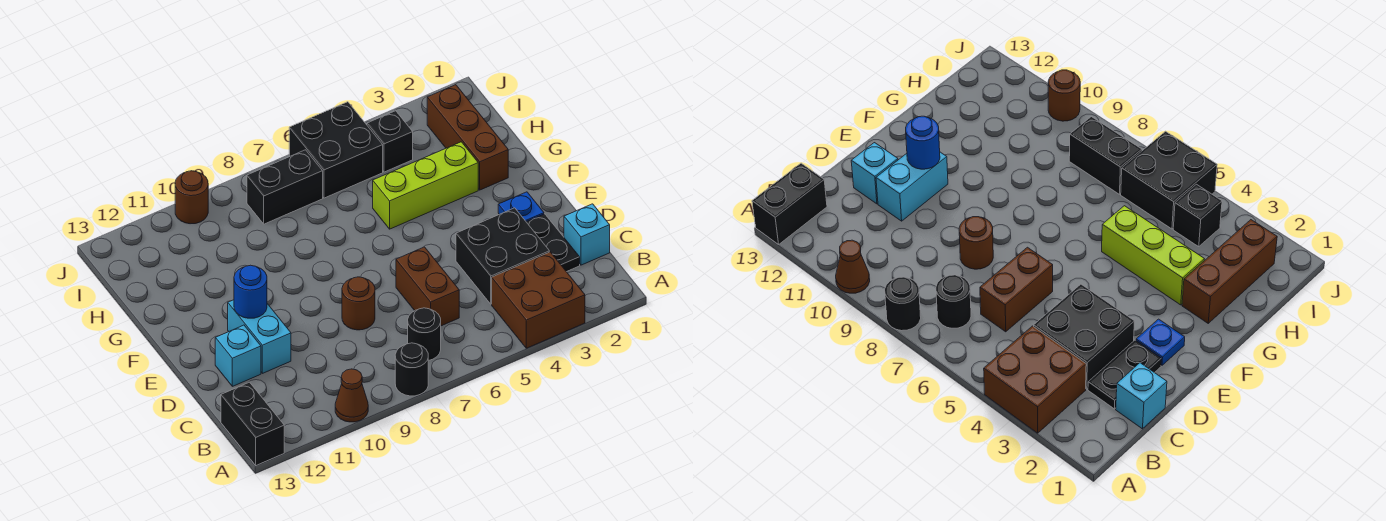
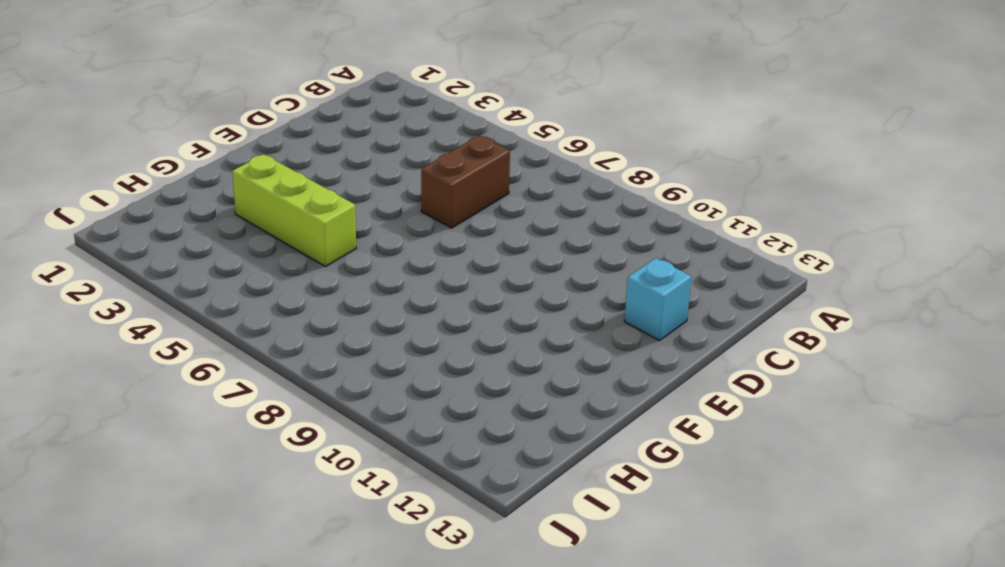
none -> brown brick A3:B4 level 1
none -> black round brick A8 level 1
none -> brown cone A10 level 1

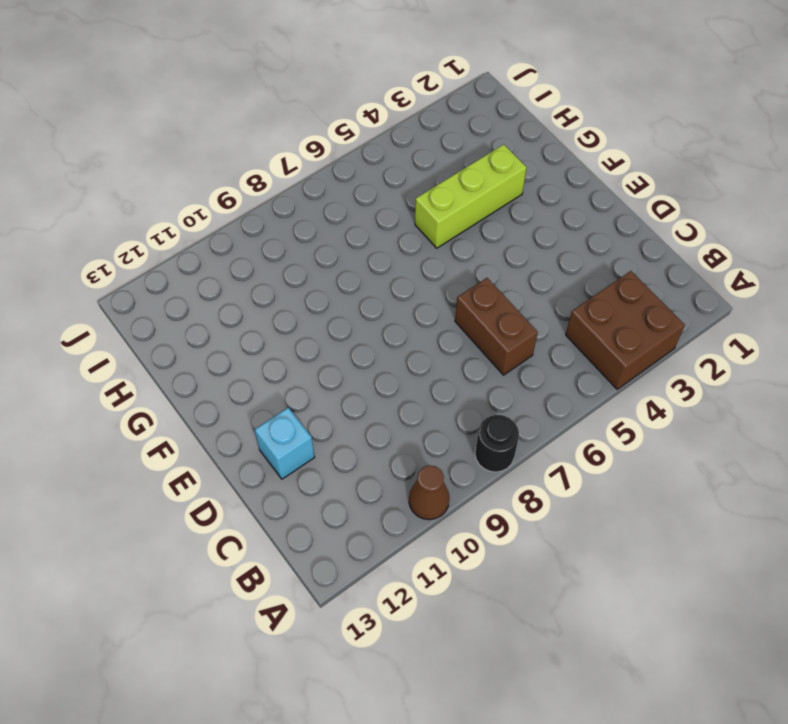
none -> black brick A13:B13 level 1
none -> black round brick B7 level 1
none -> cyan brick C1 level 1

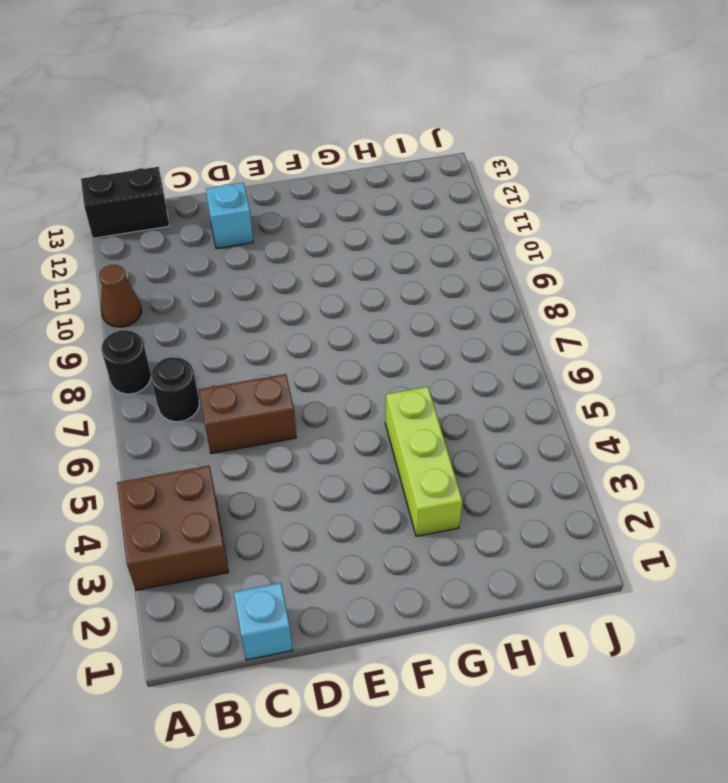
none -> black plate C2:D2 level 1
none -> black brick C3:D4 level 1
none -> brown round brick D8 level 1

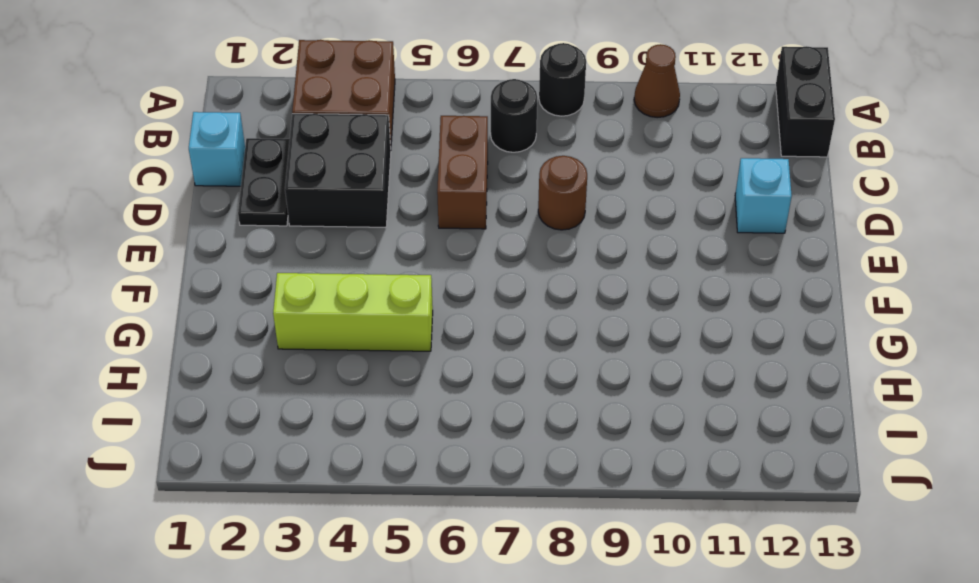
none -> cyan brick D11:E11 level 1
none -> blue plate E2 level 1
none -> brown brick G2:I2 level 1

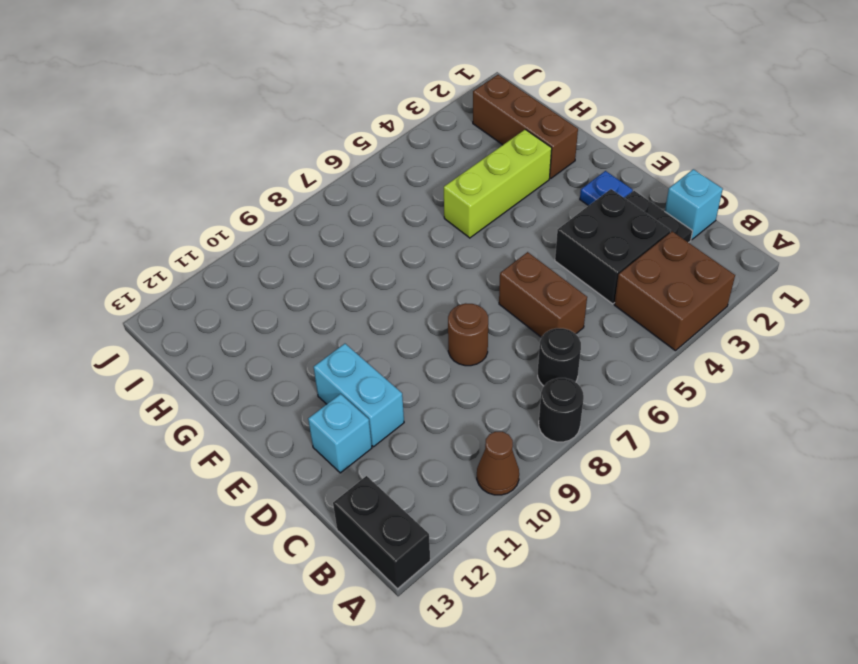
none -> black brick I4 level 1
none -> black brick I5:J6 level 1
none -> black brick I7:I8 level 1

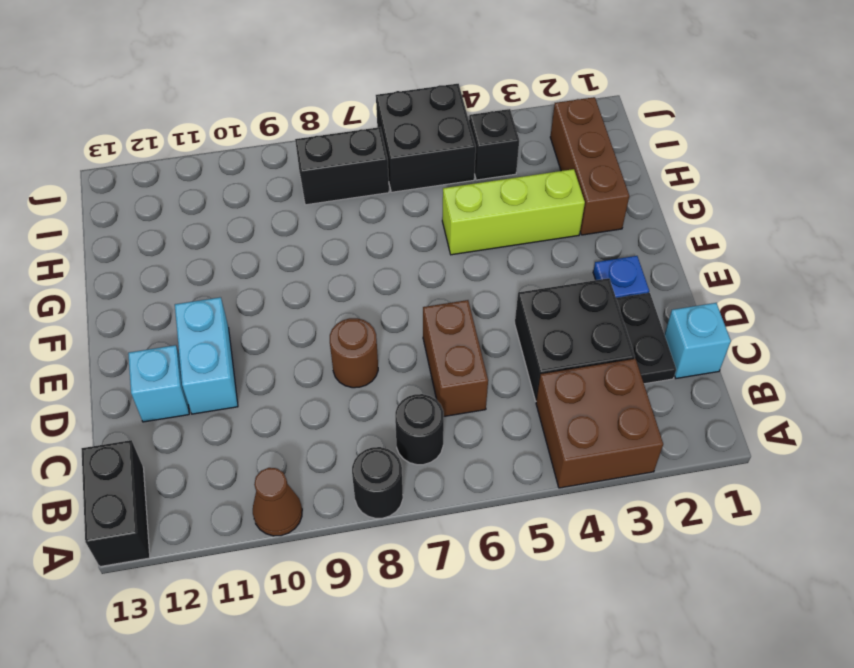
none -> brown round brick J10 level 1
none -> blue round brick E11 level 2

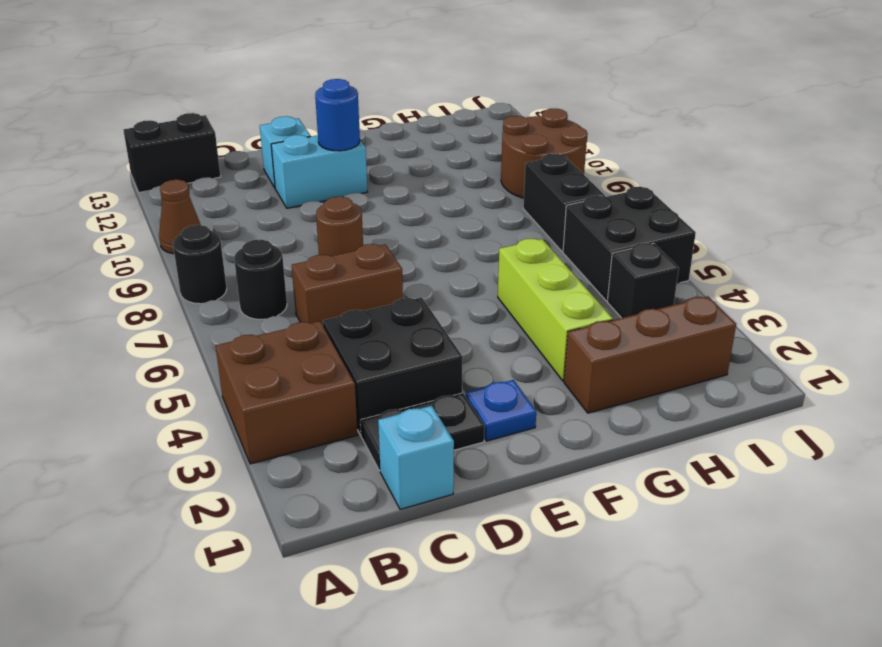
brown round brick I9:J10 level 1 -> brown round brick J10 level 1

